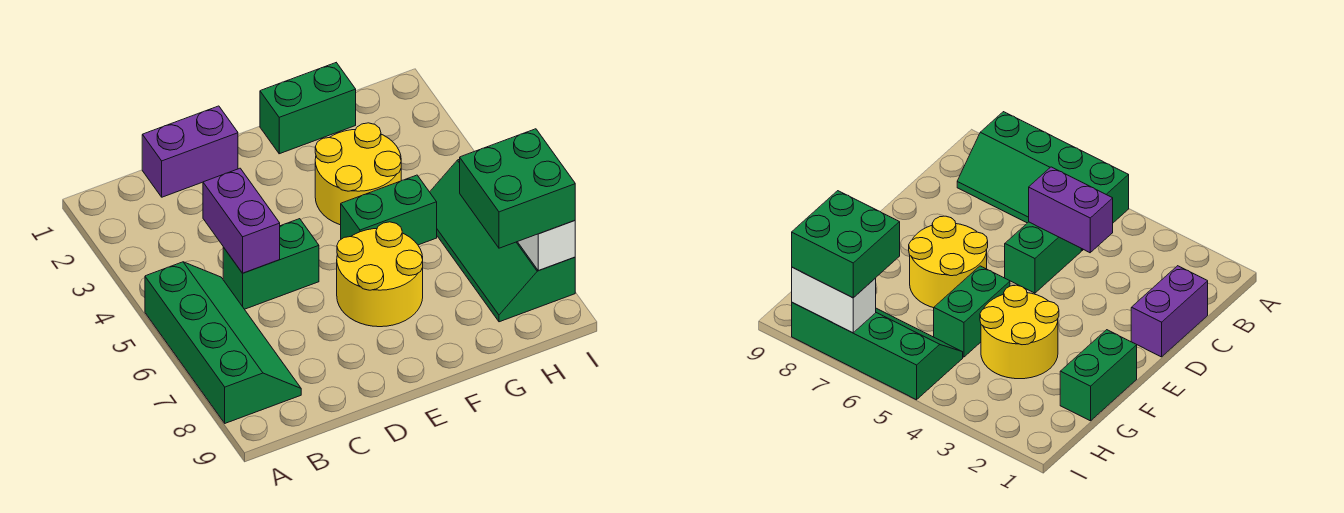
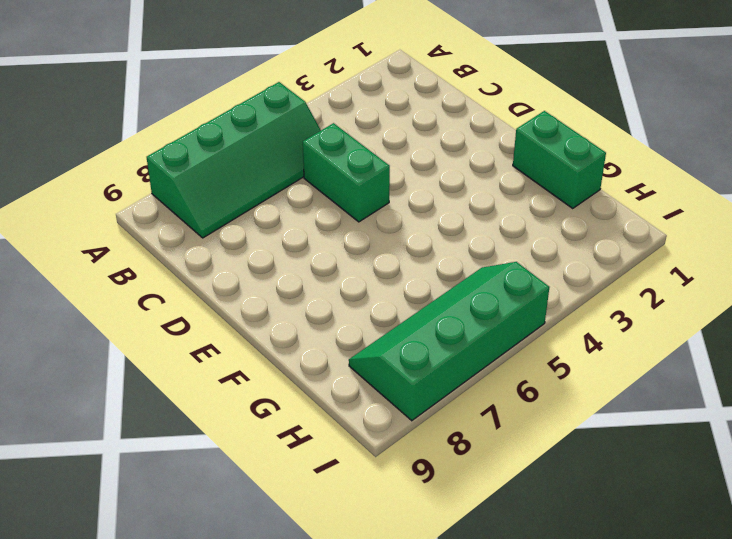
none -> purple brick C1:D1 level 1
none -> yellow round brick E6:F7 level 1

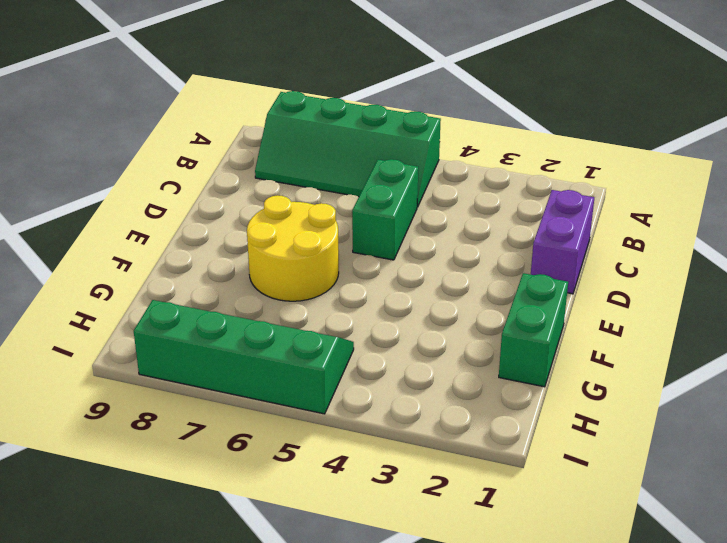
none -> yellow round brick F3:G4 level 1
none -> green brick F5:G5 level 1

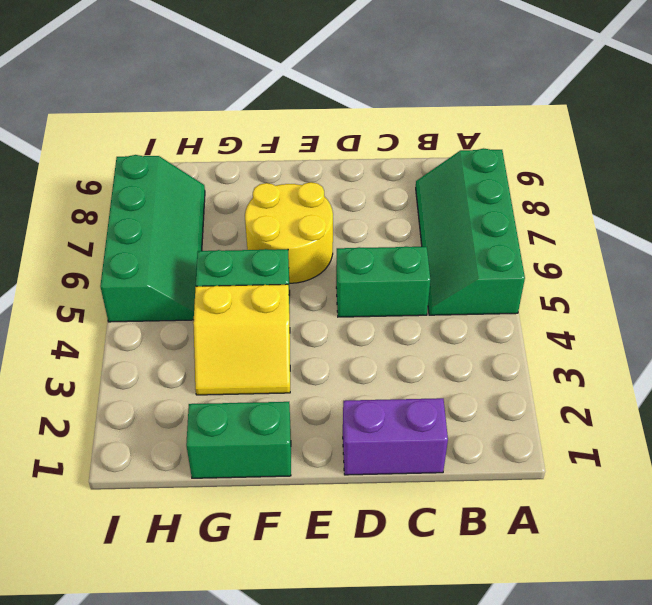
yellow slope F3:G4 level 1 top 4 -> yellow round brick F3:G4 level 1
none -> purple brick C4:C5 level 2
none -> white brick I7:I8 level 2

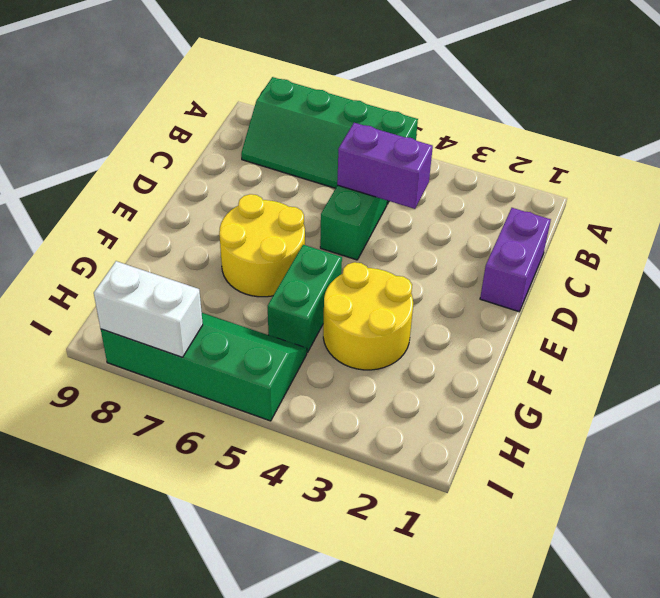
none -> green brick F1:G1 level 1
none -> green brick H7:I8 level 3

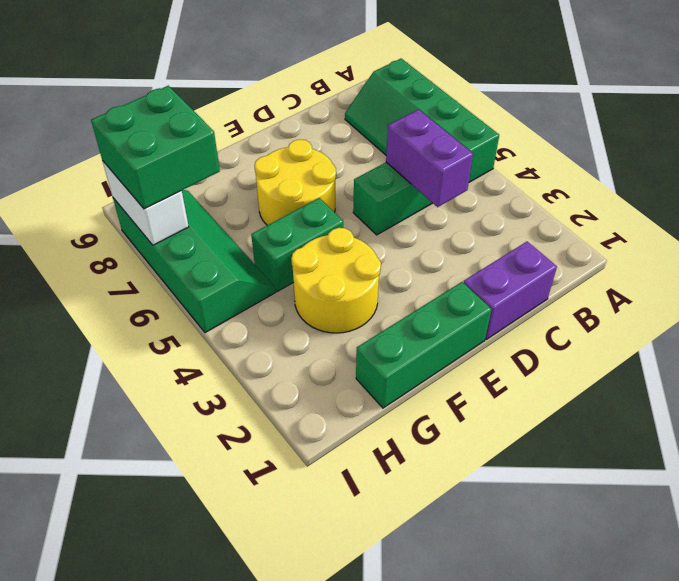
green brick E1:G1 level 1 -> green brick F1:G1 level 1

